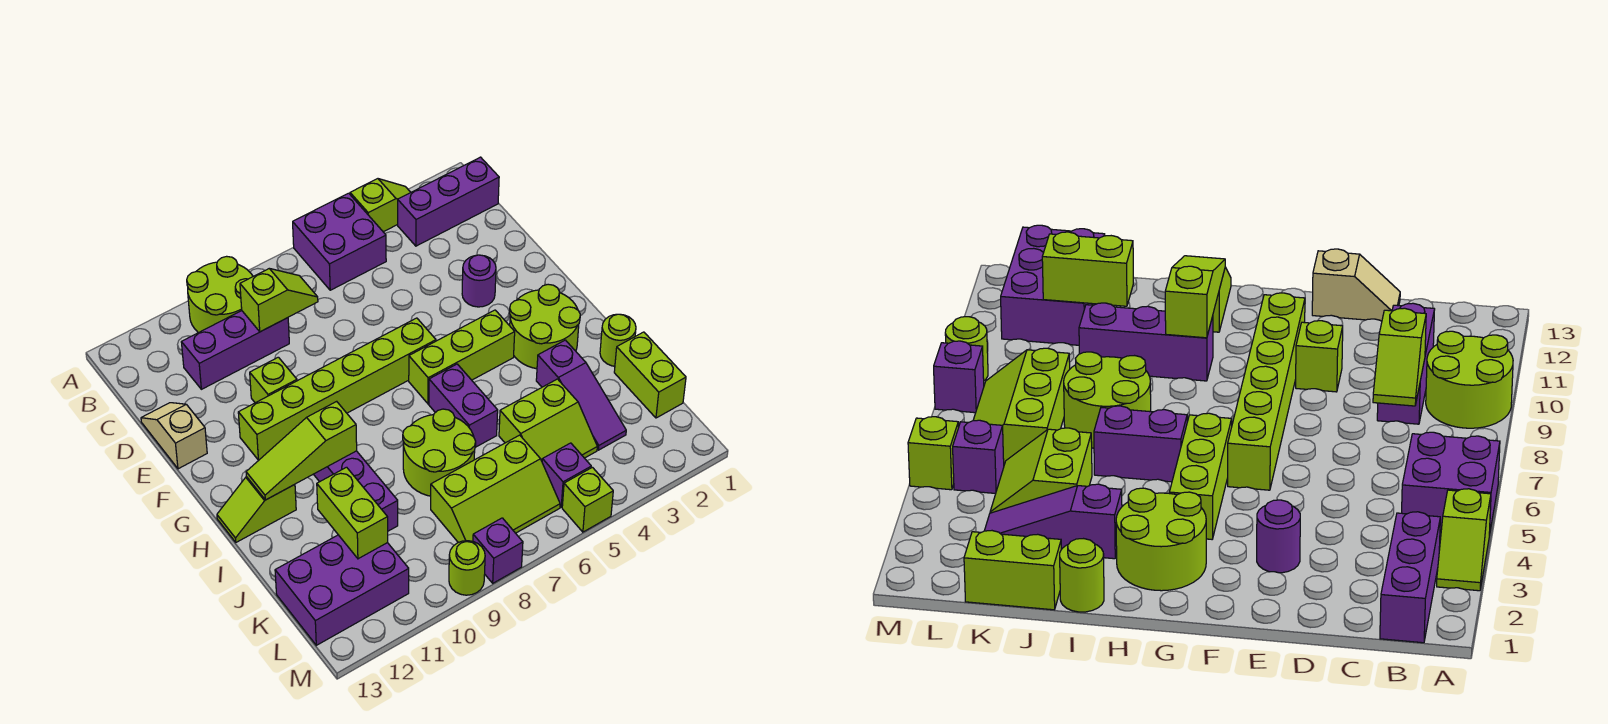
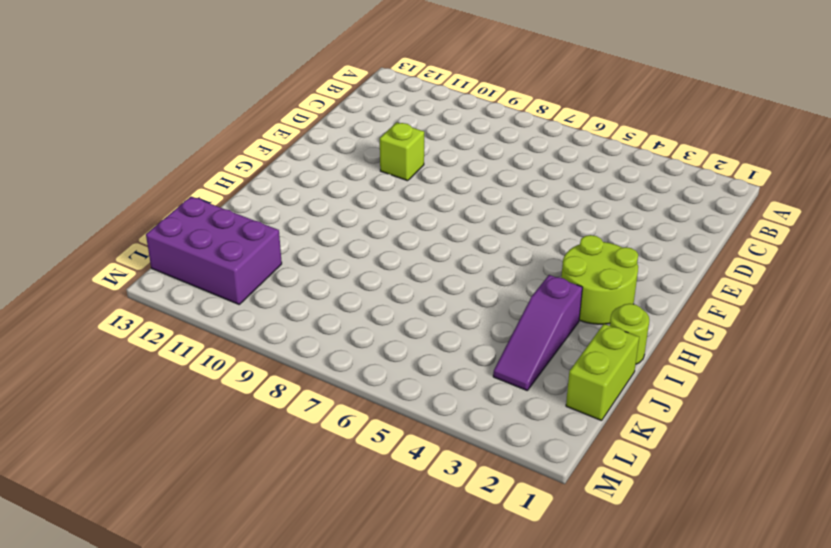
none -> lime slope A3:A4 level 1 top 4
none -> purple brick A5:B6 level 1
none -> lime round brick A9:B10 level 1

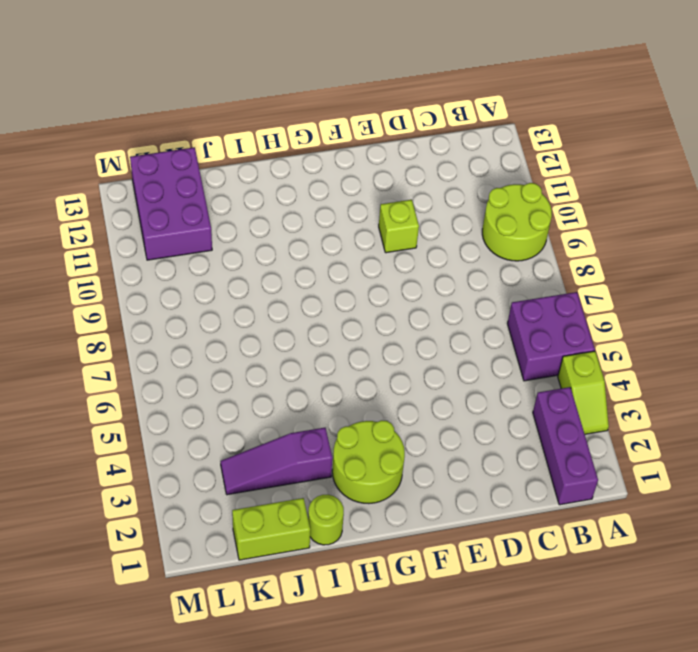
none -> purple brick C9:C11 level 1
none -> tan slope D13:E13 level 1 top E
none -> purple round brick E3 level 1

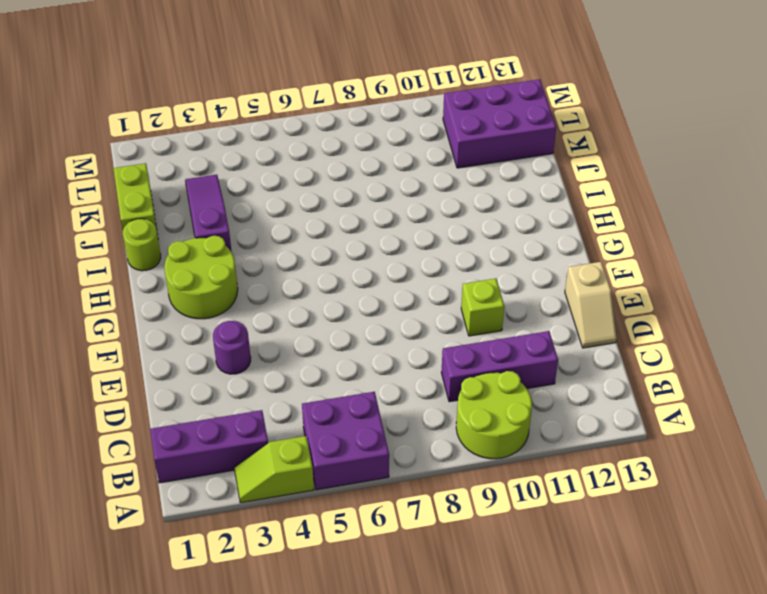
none -> lime brick F6:F11 level 1
none -> lime brick G4:G6 level 1
none -> purple brick H6:I6 level 1

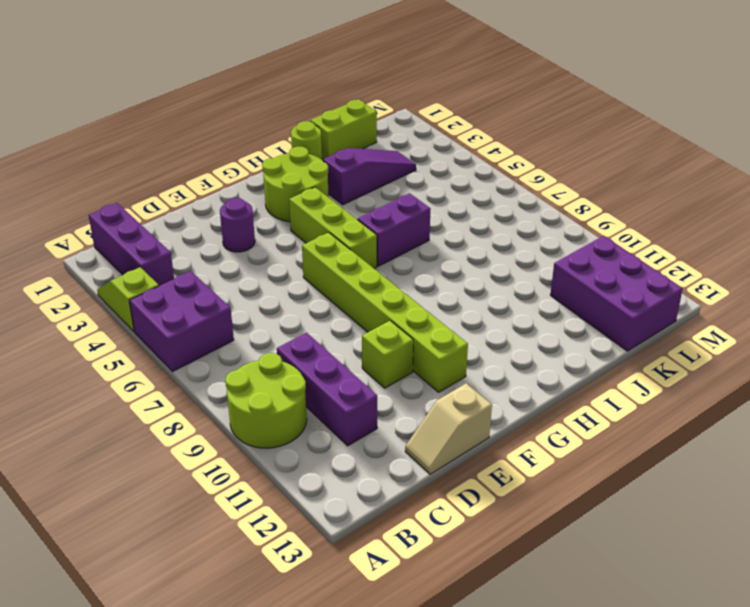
none -> purple brick H10:J10 level 1
none -> lime slope H12:H13 level 1 top 12
none -> lime round brick I7:J8 level 1

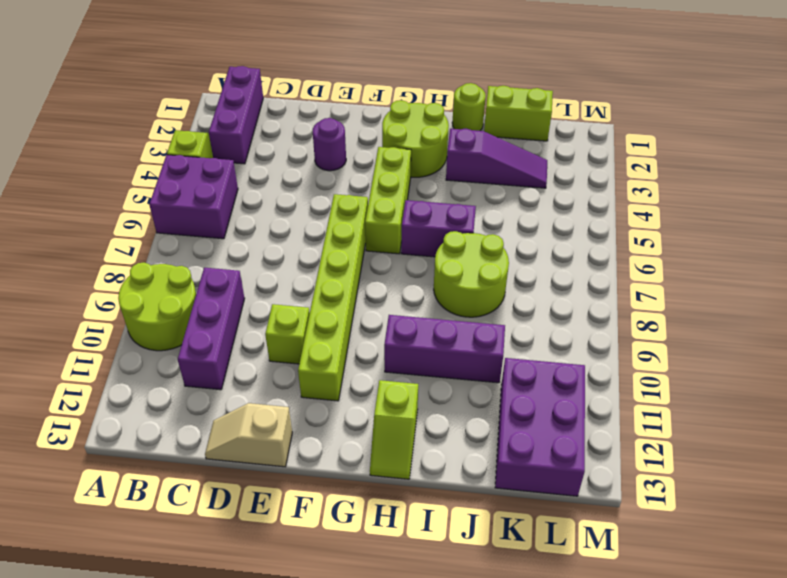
none -> lime slope J4:K5 level 1 top J
none -> lime slope K6:L8 level 1 top K
none -> purple brick L5 level 1

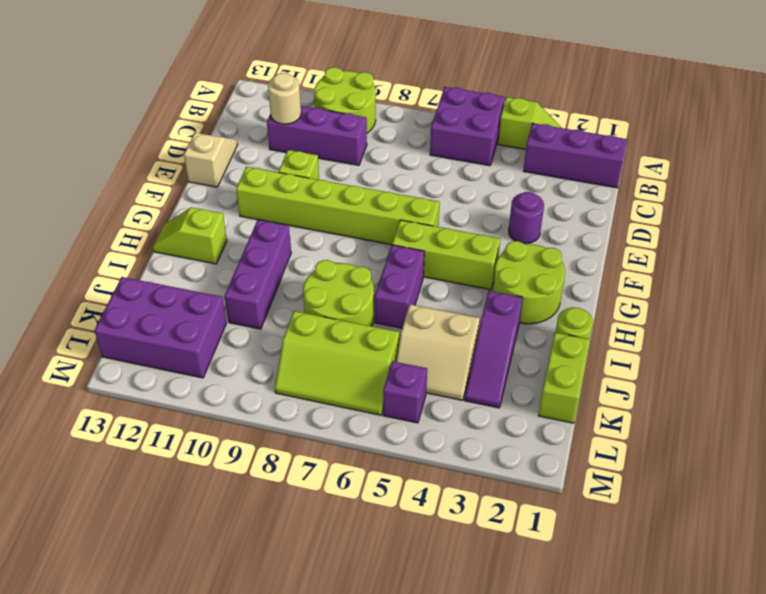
tan round brick C11 level 2 -> none
tan slope J4:K5 level 1 top J -> lime slope J4:K5 level 1 top J
none -> lime brick M5 level 1
none -> purple brick M8 level 1
none -> lime round brick M9 level 1

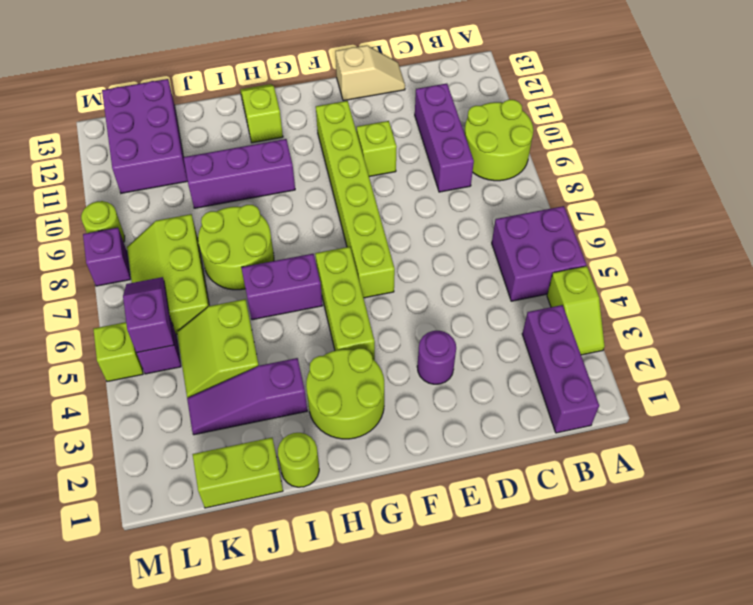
purple slope L5:L6 level 2 top 5 -> none
none -> lime slope C8:C9 level 2 top 9
none -> lime slope H10:H12 level 2 top 10
none -> lime brick J11:K11 level 2

